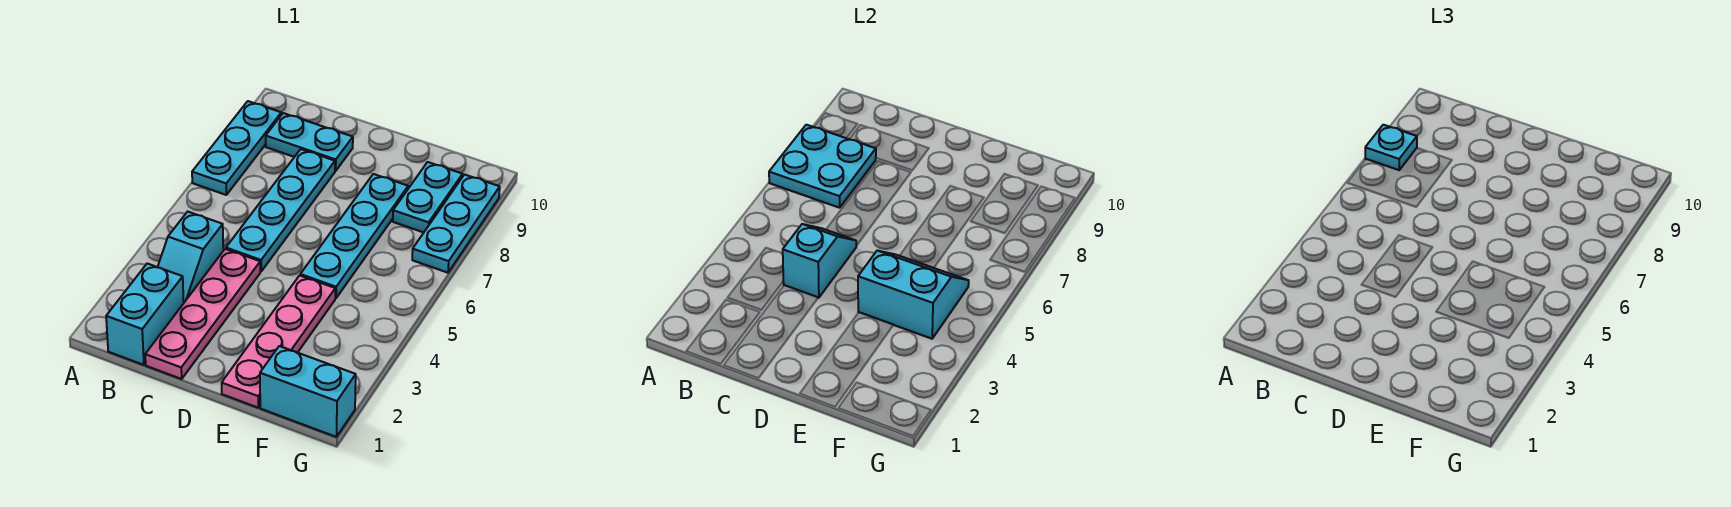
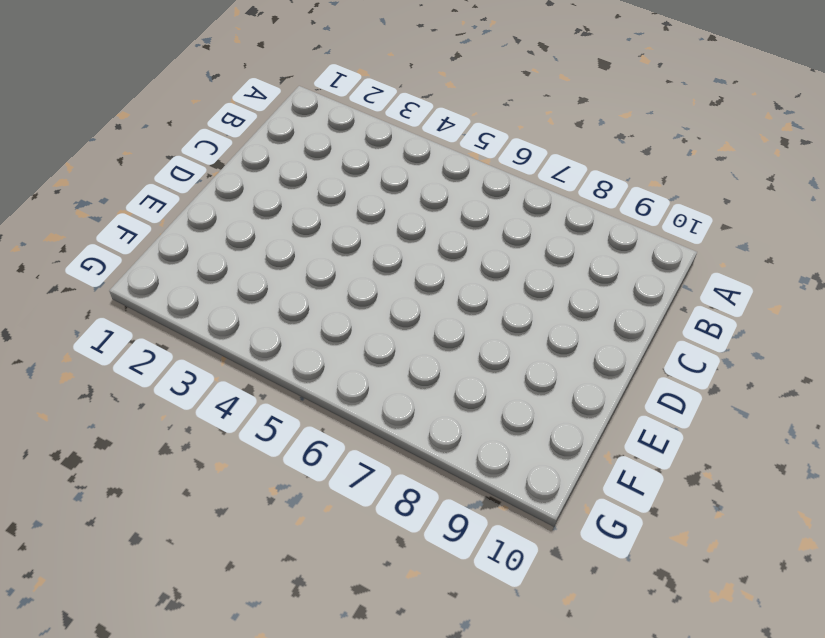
none -> cyan plate A7:A9 level 1
none -> cyan brick B1:B2 level 1
none -> cyan slope B3:B4 level 1 top 4

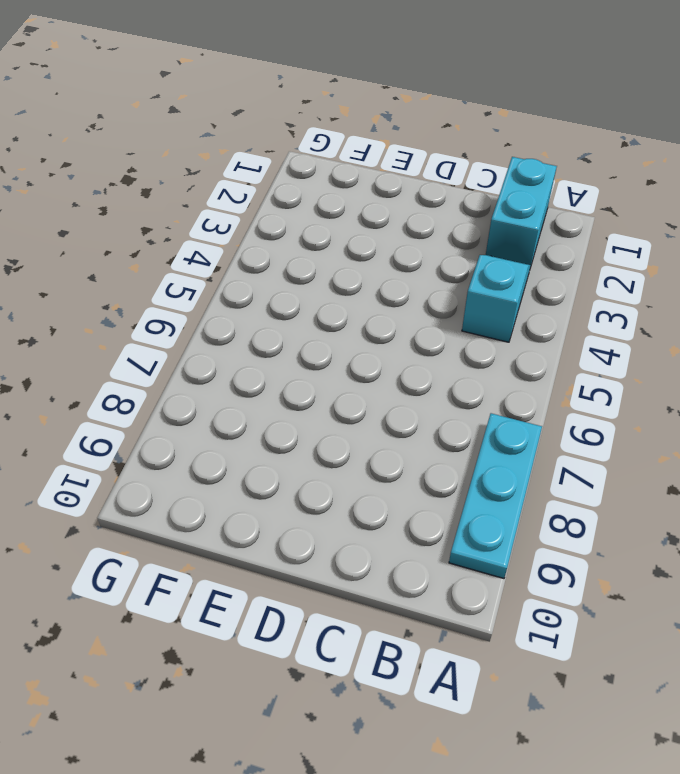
none -> cyan plate B9:C9 level 1
none -> pink plate C1:C4 level 1
none -> cyan plate C5:C8 level 1

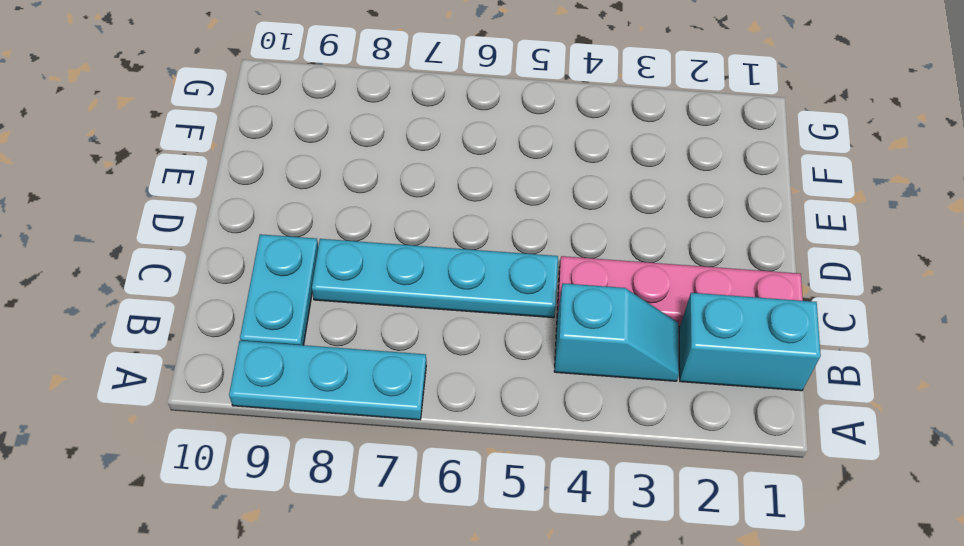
none -> pink plate E1:E4 level 1
none -> cyan plate E5:E8 level 1
none -> cyan brick F1:G1 level 1

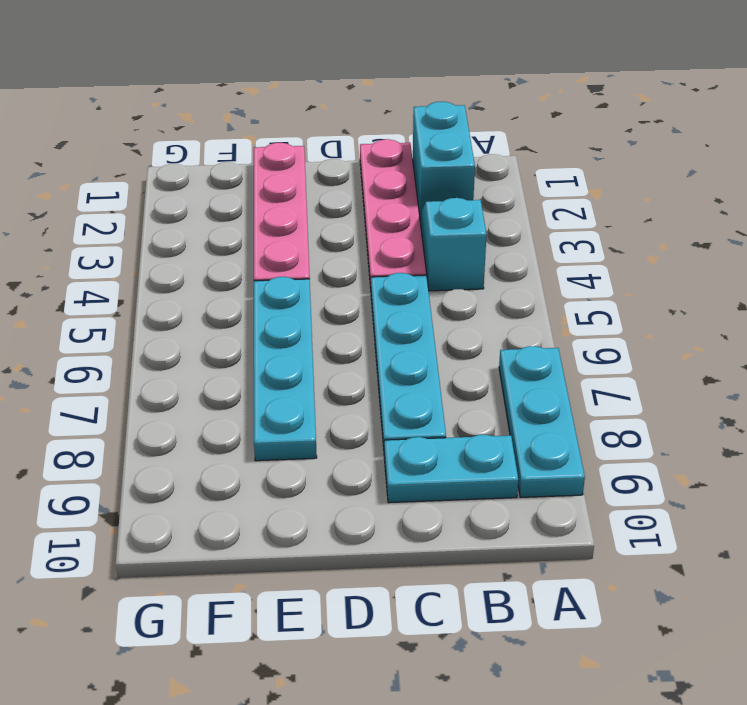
none -> cyan brick F1:G1 level 1
none -> cyan plate F8:F9 level 1
none -> cyan plate G7:G9 level 1

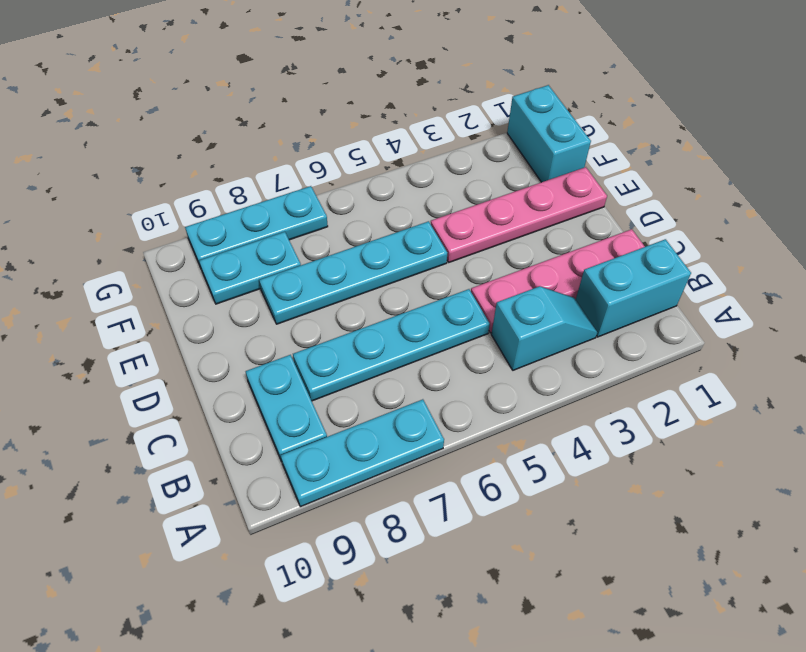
none -> cyan plate A7:B8 level 2
none -> cyan slope C4:C5 level 2 top 4
none -> cyan slope E4:F5 level 2 top 4

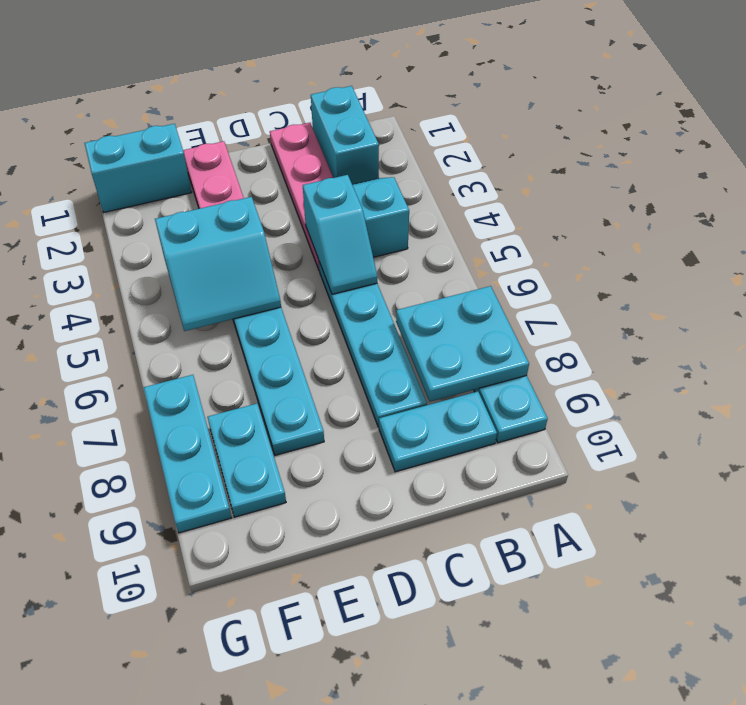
none -> cyan plate A8 level 3

